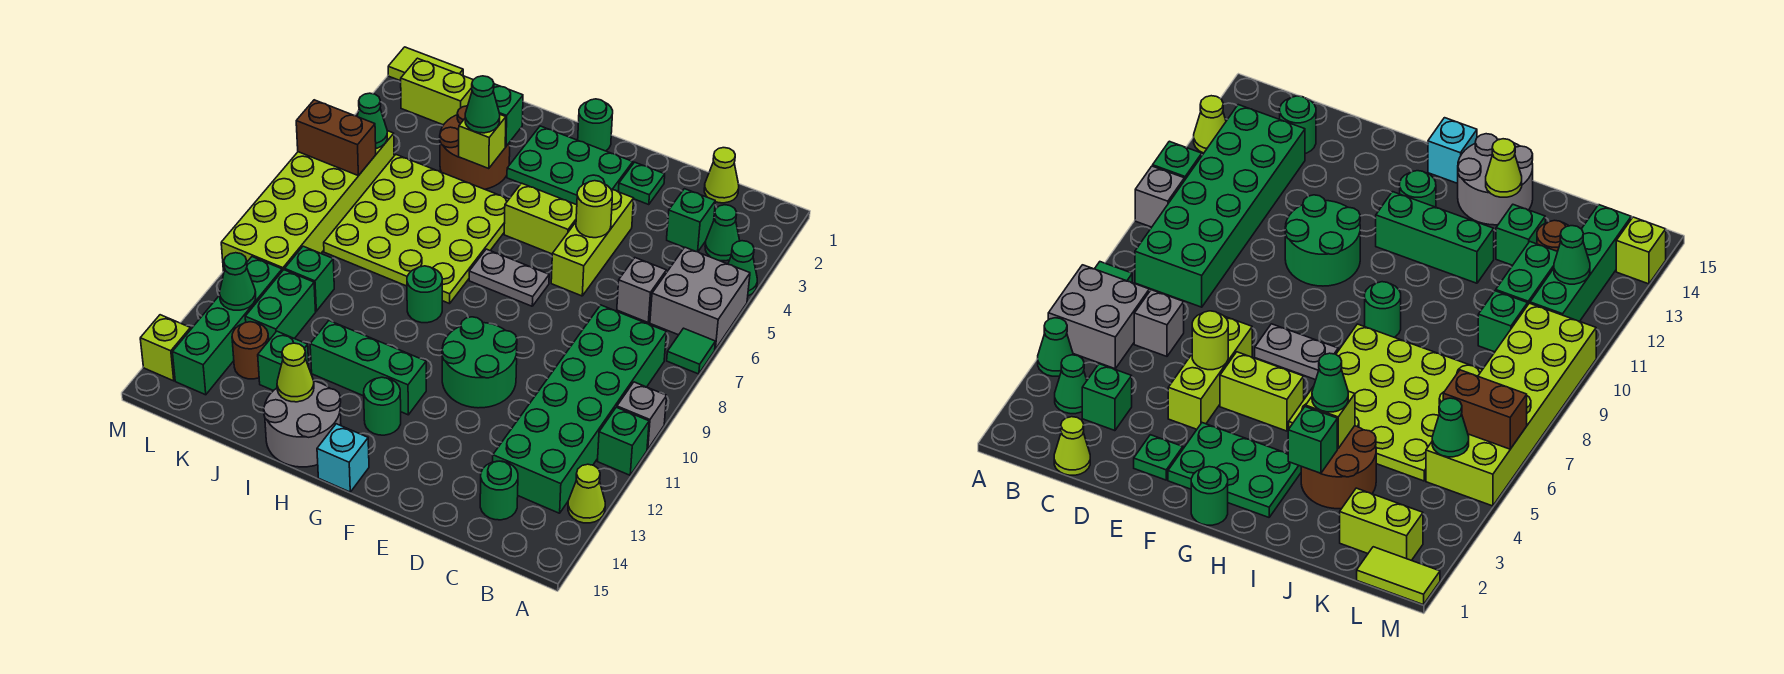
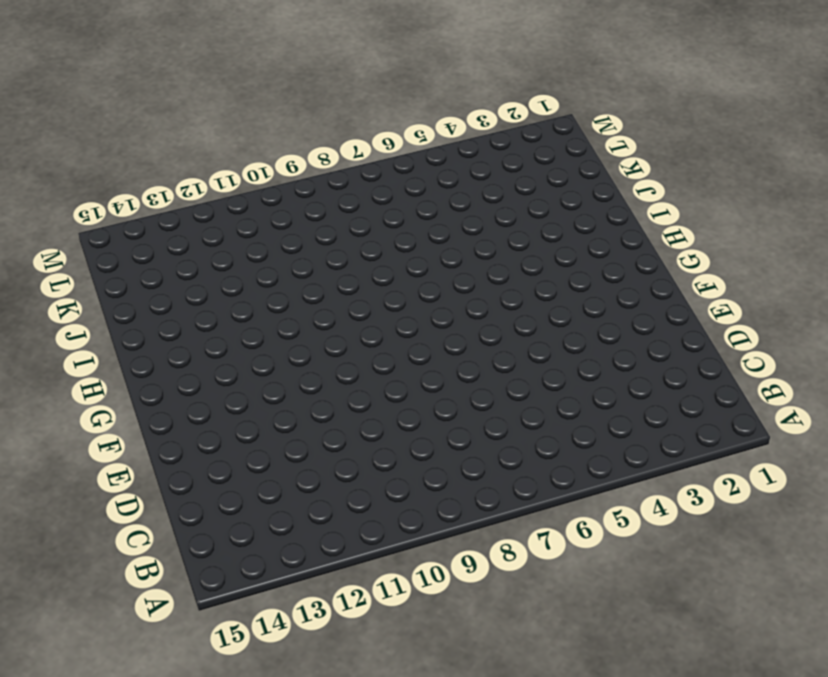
none -> green cone A4 level 1
none -> grey brick A5:B6 level 1
none -> green tile A7 level 1
none -> grey brick A10 level 1

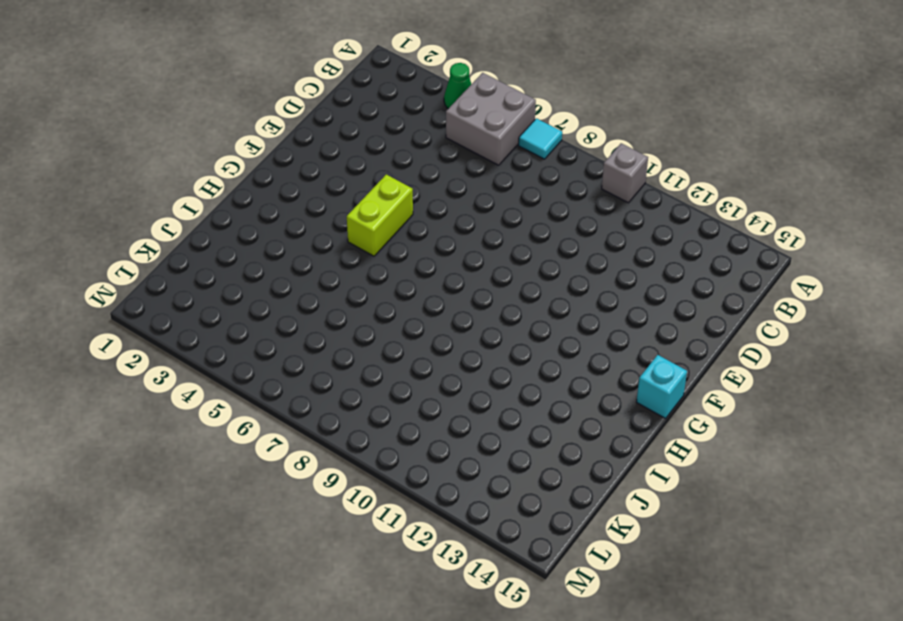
cyan tile A7 level 1 -> green tile A7 level 1
none -> green brick A11 level 1
none -> lime cone A13 level 1
none -> green cone B3 level 1
none -> green brick B8:C13 level 1

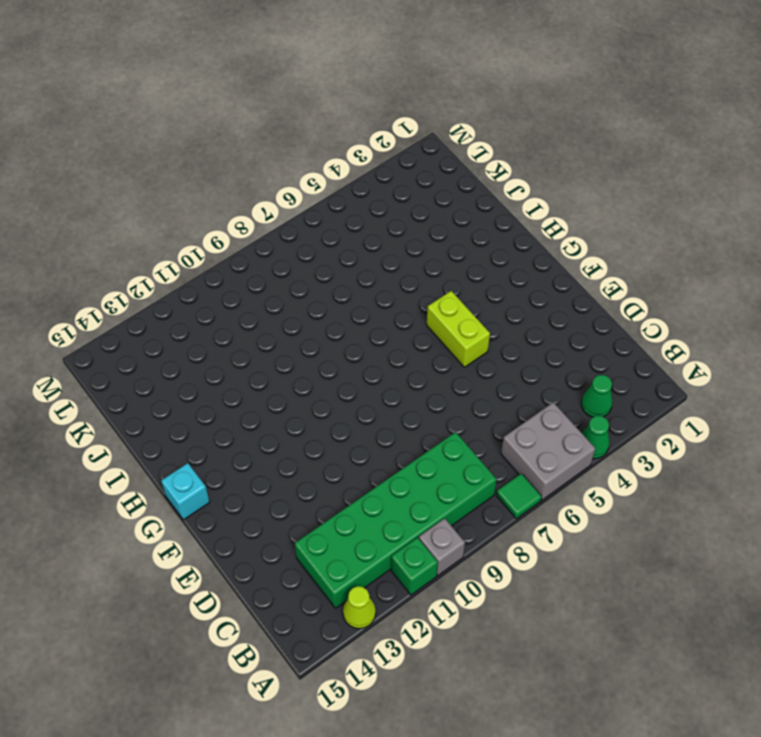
none -> lime cone C1 level 1
none -> green brick C3 level 1
none -> grey brick C6 level 1
none -> green round brick C14 level 1

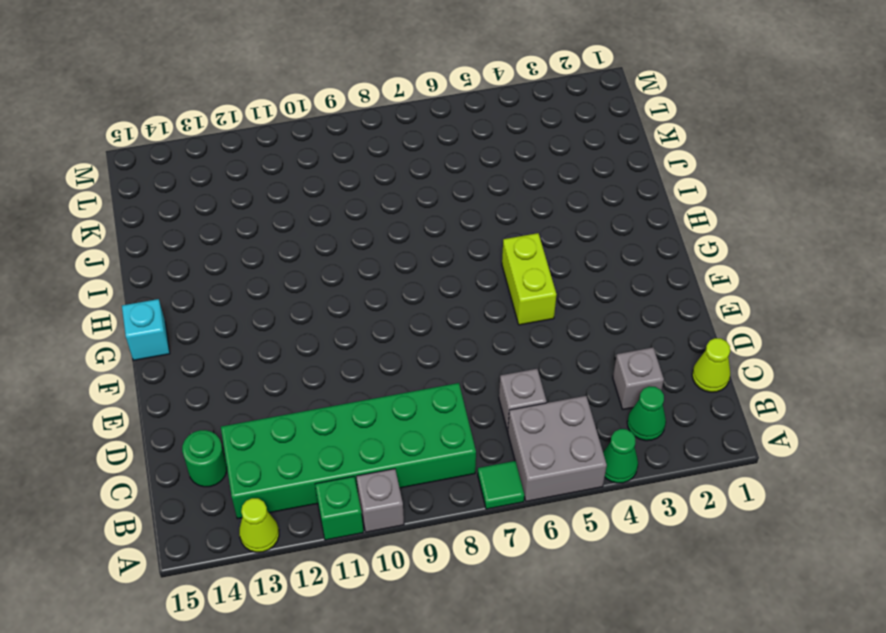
grey brick C3 level 1 -> green brick C3 level 1
none -> green plate E2 level 1
none -> lime brick E4:E6 level 1
none -> green round brick E10:F11 level 1
none -> green plate F2:H3 level 1

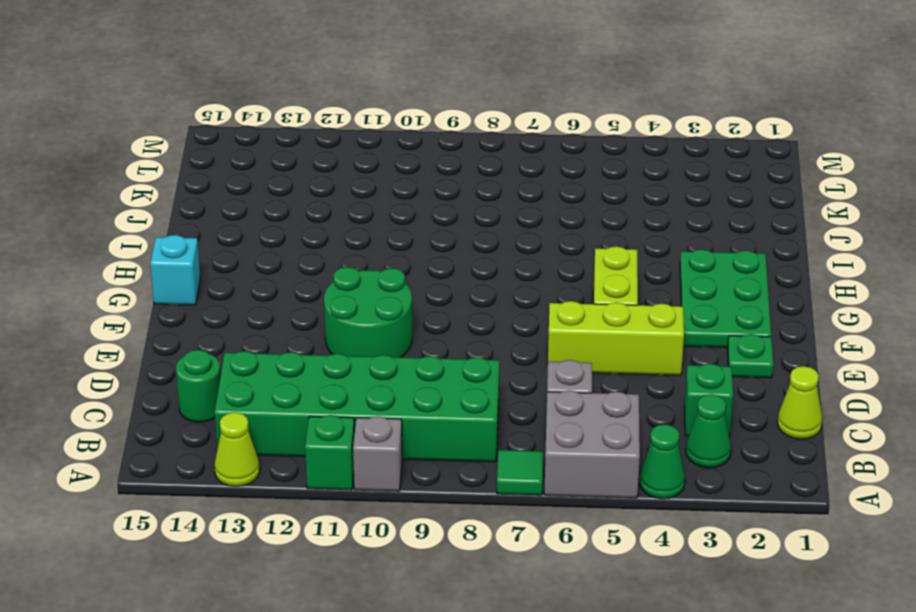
none -> grey plate F7:G7 level 1
none -> green round brick G1 level 1
none -> green brick G12:I12 level 1
none -> green round brick G13 level 1

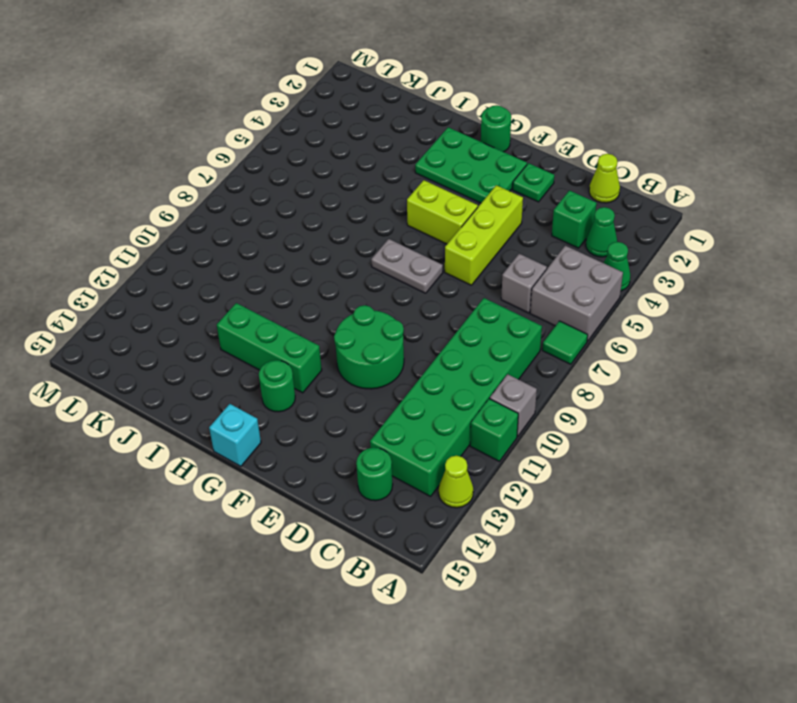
none -> lime plate H5:K8 level 1
none -> green round brick H9 level 1
none -> grey round brick H14:I15 level 1
none -> brown round brick I3:J4 level 1

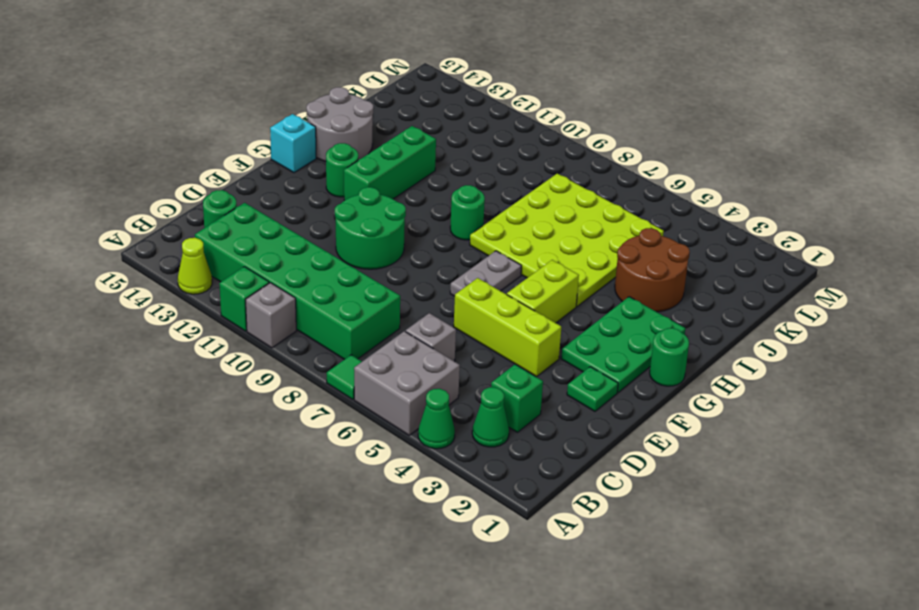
none -> lime cone C1 level 1
none -> green brick J13 level 1
none -> lime brick K2:L2 level 1
none -> green brick K10 level 1

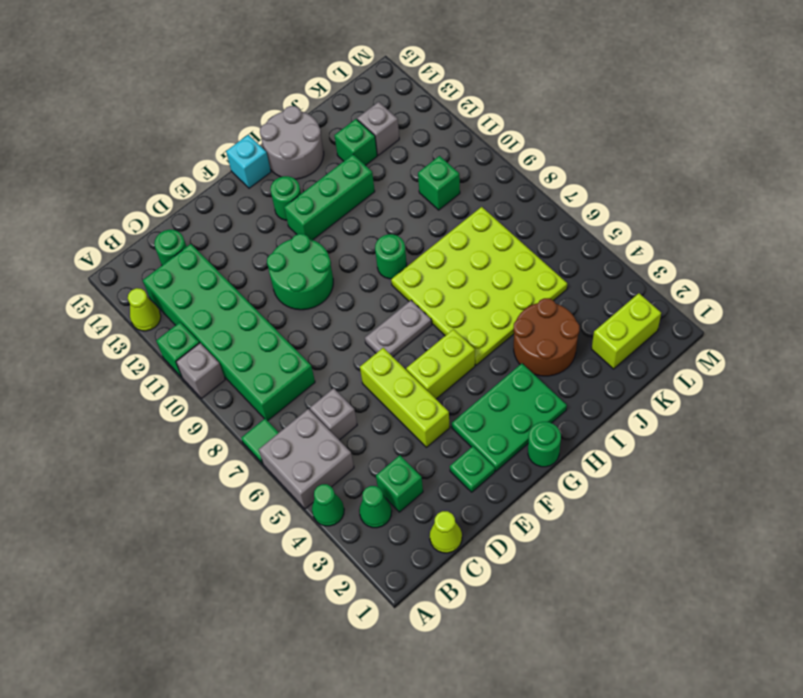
grey brick K13 level 1 -> brown round brick K13 level 1
none -> green brick K11:K12 level 1
none -> lime tile L1:M1 level 1
none -> lime brick L5:M10 level 1
none -> green brick L11:L14 level 1

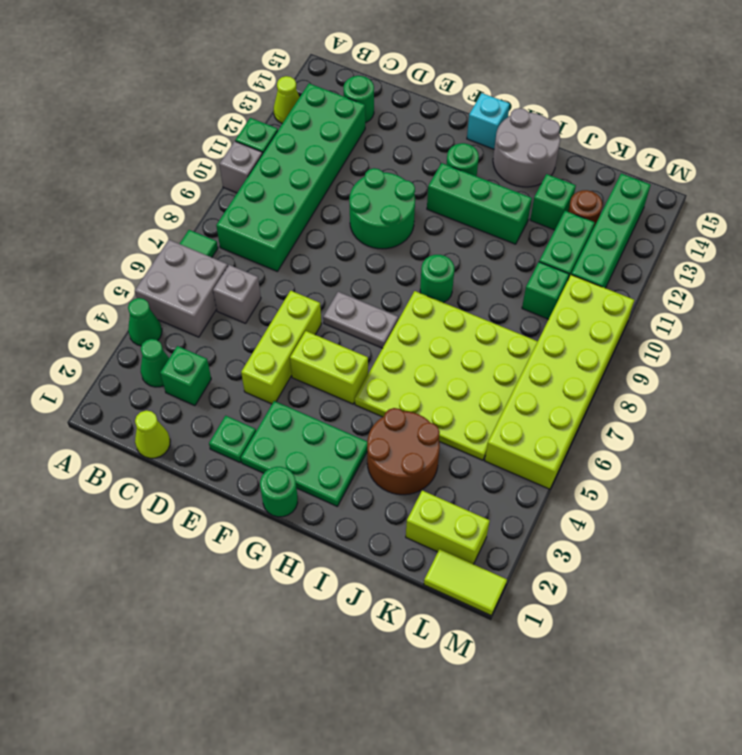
none -> lime brick M14 level 1
none -> lime round brick E5 level 2
none -> green brick I3 level 2
none -> lime brick I4 level 2

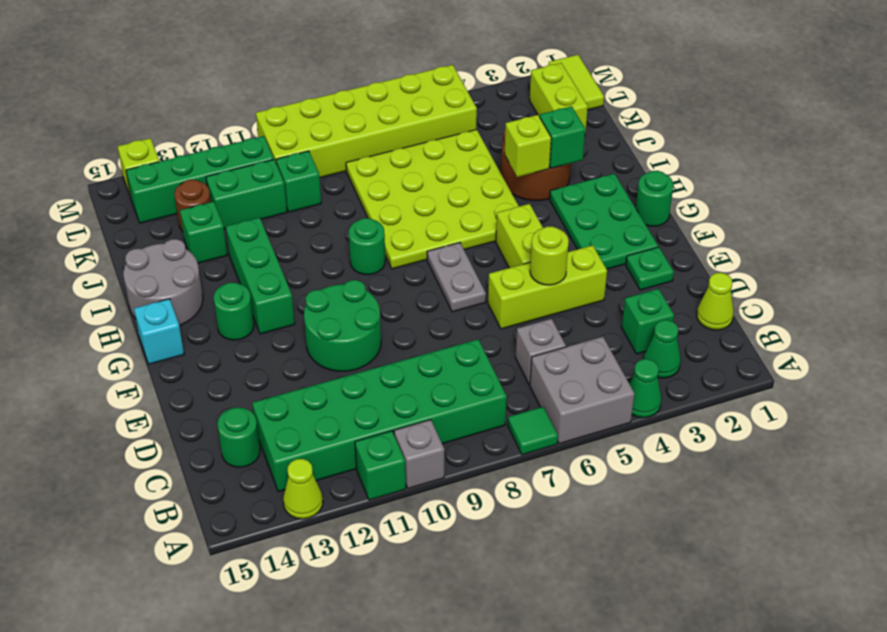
none -> lime cone I14 level 2
none -> green cone L5 level 2
none -> brown brick L6:M6 level 2
none -> green cone L12 level 2

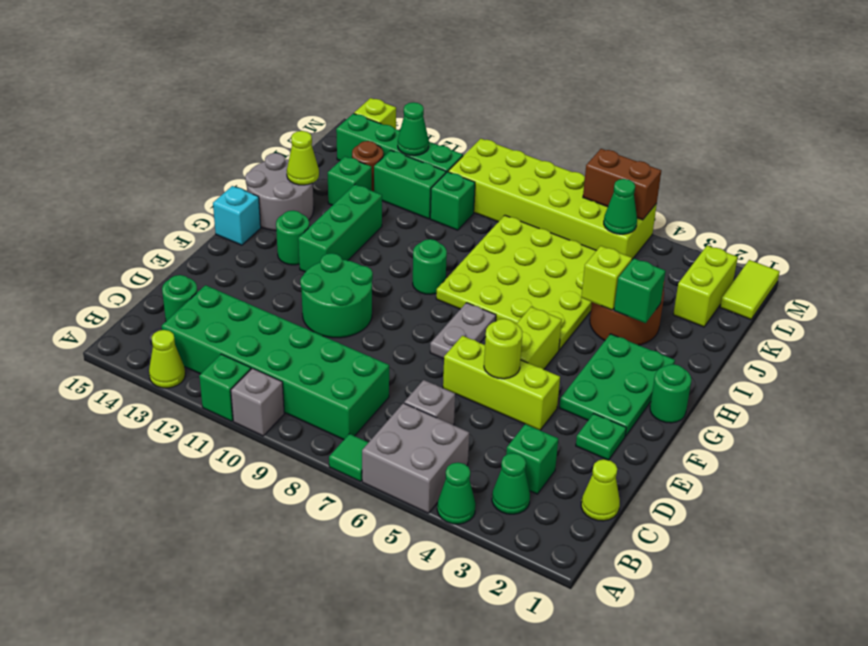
brown brick M5:M6 level 2 -> brown brick L6:M6 level 2
none -> green cone I4 level 3

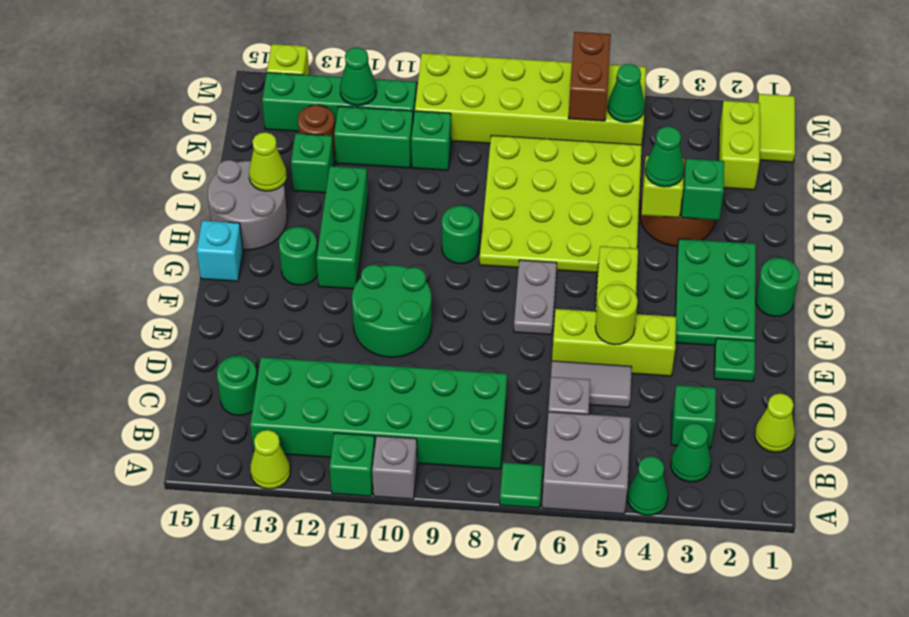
grey tile D5:D6 level 1 -> none

